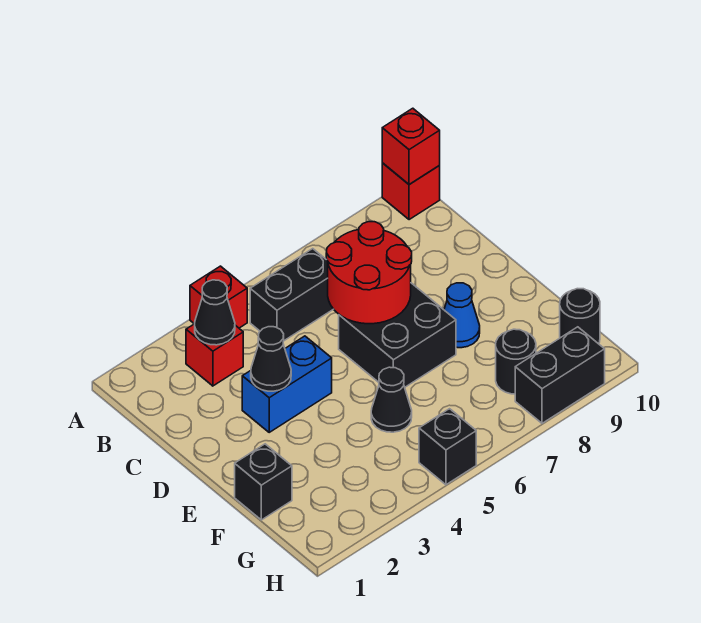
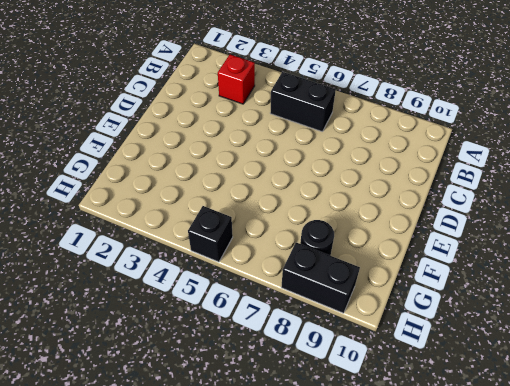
none -> red brick A4 level 1
none -> red brick A10 level 1
none -> blue brick D3:D4 level 1

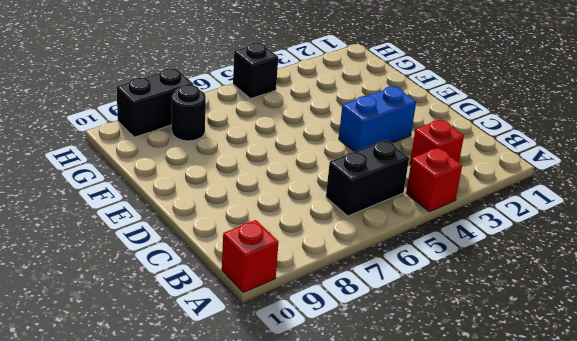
none -> black brick D6:E7 level 1
none -> blue cone E8 level 1
none -> black brick F1 level 1

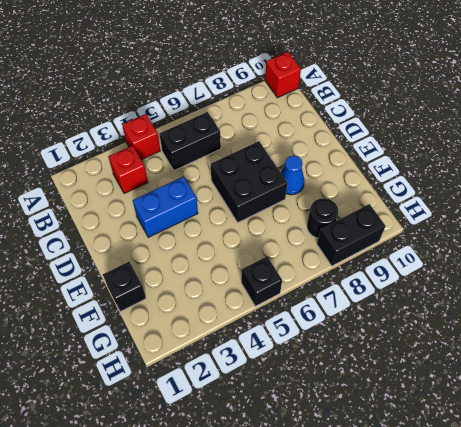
none -> black cone F5 level 1
none -> black round brick G10 level 1
none -> red brick A10 level 2

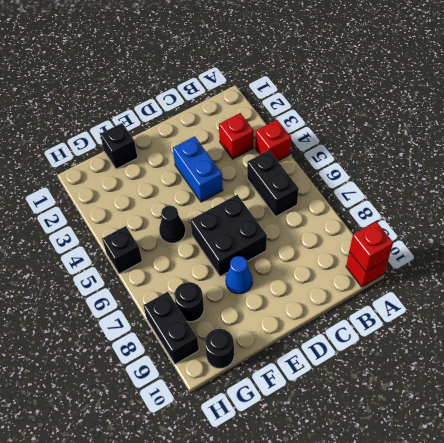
none -> black cone B3 level 2
none -> red round brick C6:D7 level 2
none -> black cone D3 level 2

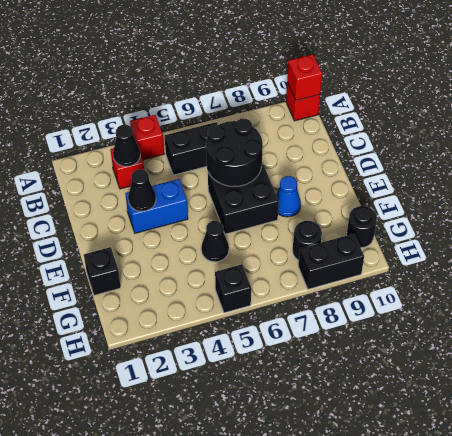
black round brick C6:D7 level 2 -> red round brick C6:D7 level 2

